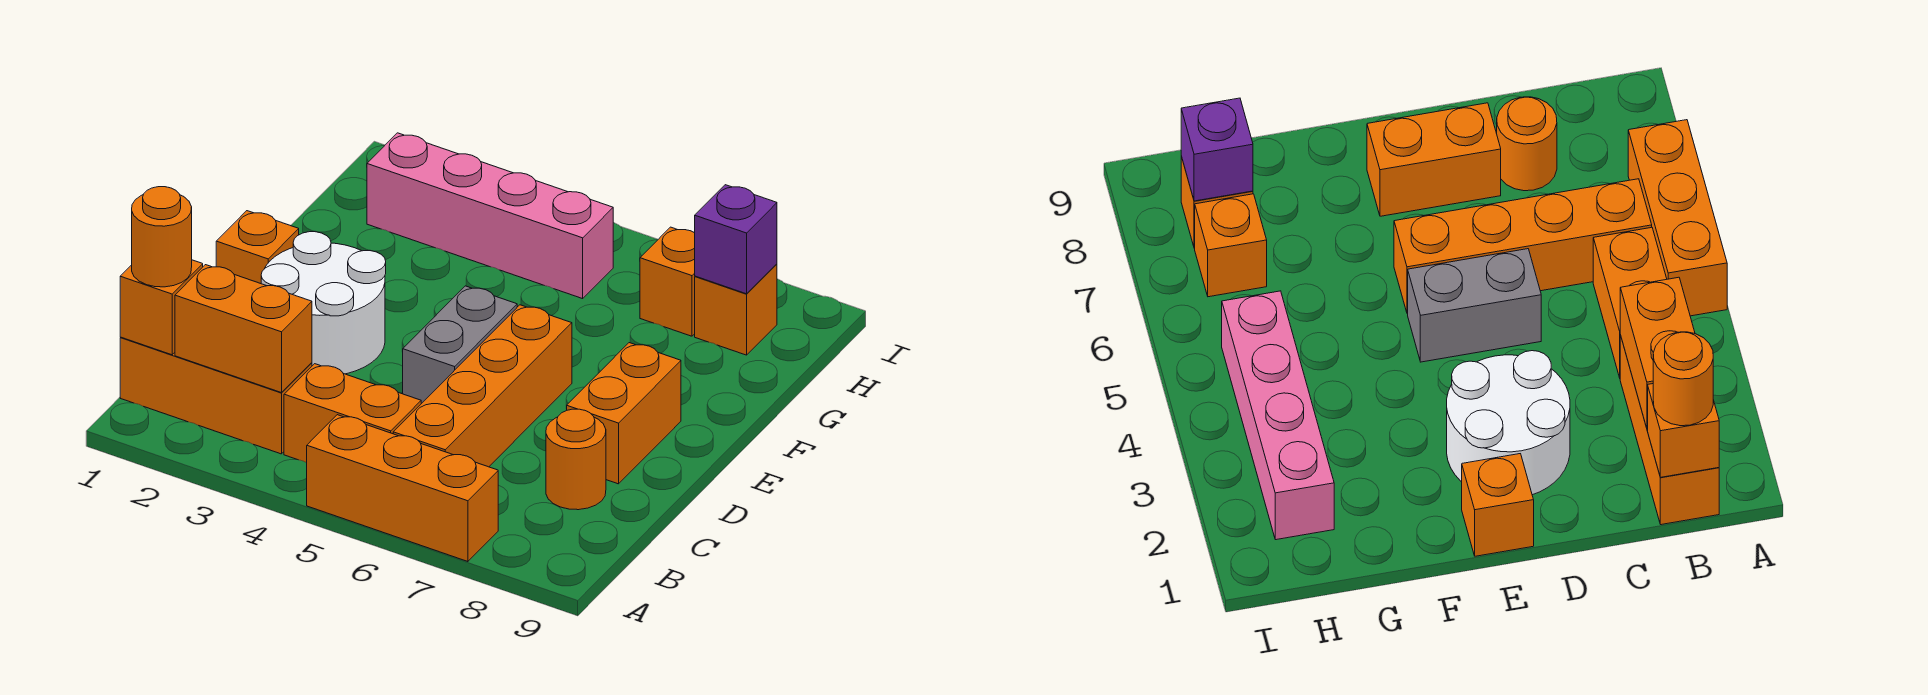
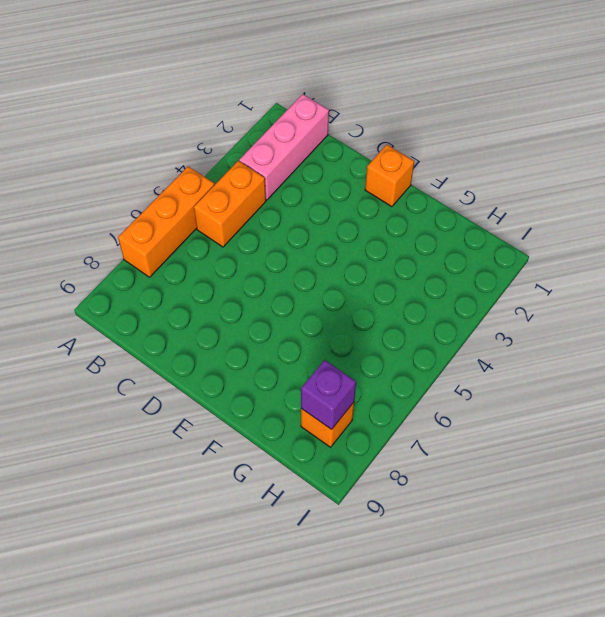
pink brick B1:B3 level 1 -> orange brick B1:B3 level 1
none -> orange brick B6:E6 level 1
none -> orange round brick C8 level 1
none -> white round brick D2:E3 level 1

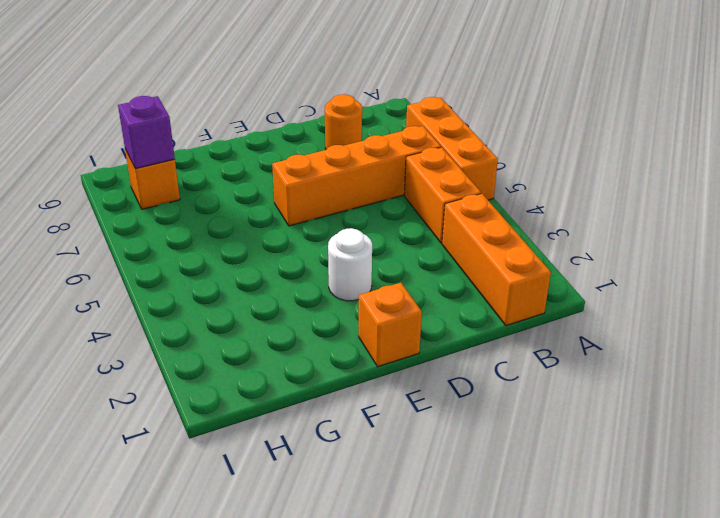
white round brick E3 level 1 -> white round brick D2:E3 level 1
none -> grey brick D5:E5 level 1
none -> orange brick D8:E8 level 1
none -> pink brick H2:H5 level 1

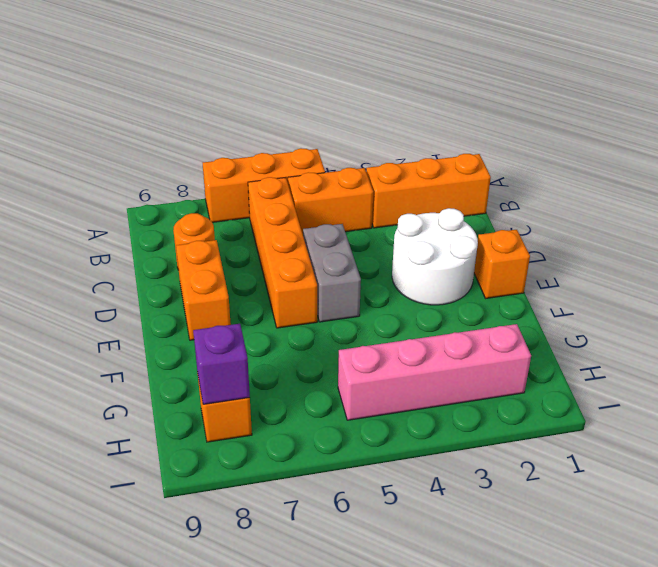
none -> orange brick H7 level 1
none -> orange brick B1 level 2
none -> orange brick B2:B3 level 2

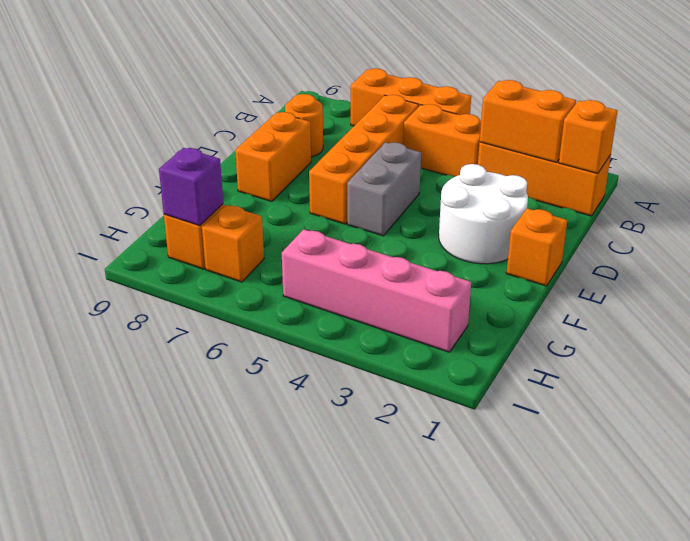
none -> orange round brick B1 level 3

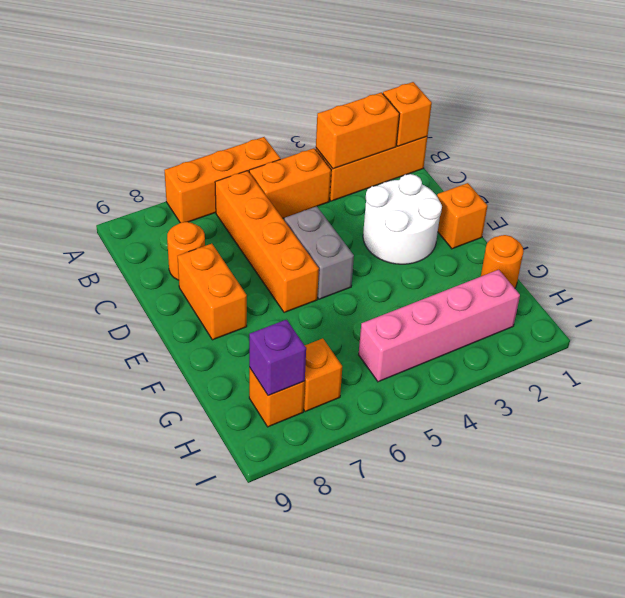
orange round brick G1 level 1 -> orange round brick B1 level 3

